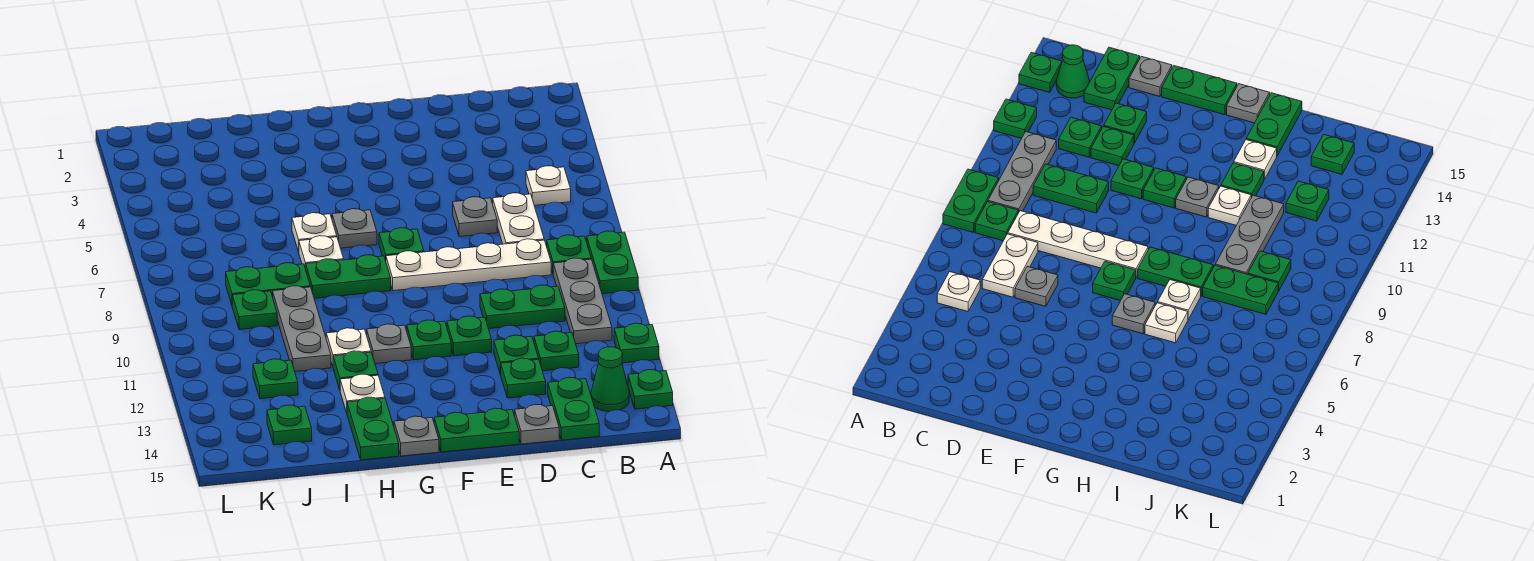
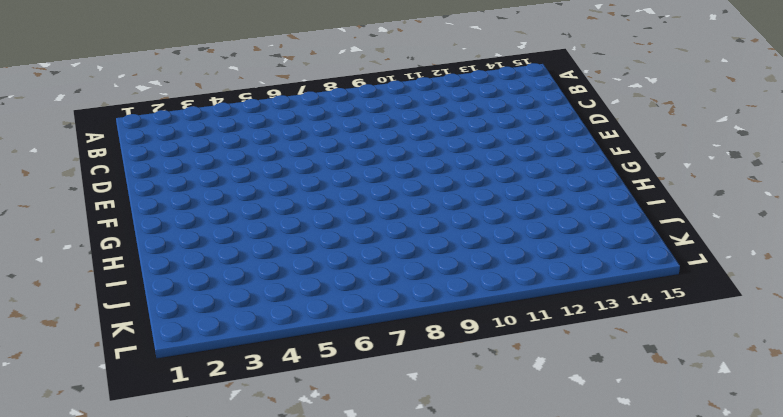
none -> green plate A8:A9 level 1
none -> green plate A12 level 1
none -> green plate A14 level 1
none -> white plate B5 level 1

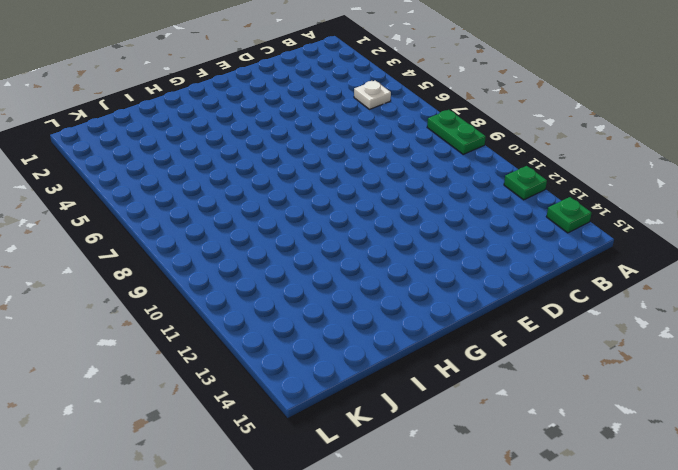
none -> green plate B8 level 1
none -> grey plate B9:B11 level 1
none -> green cone B14 level 1
none -> white plate C6:C7 level 1

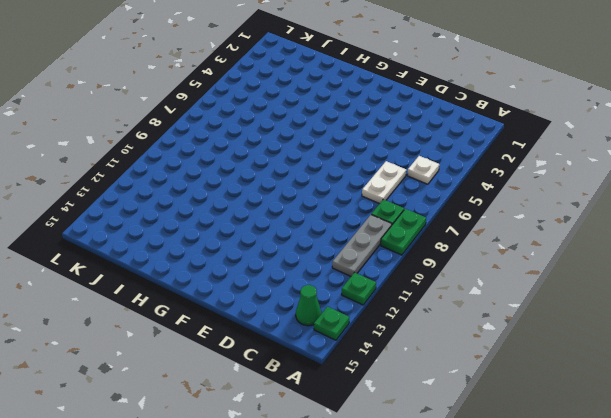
none -> white plate C8:F8 level 1
none -> green plate C10:D10 level 1
none -> green plate C12 level 1
none -> green plate C14:C15 level 1

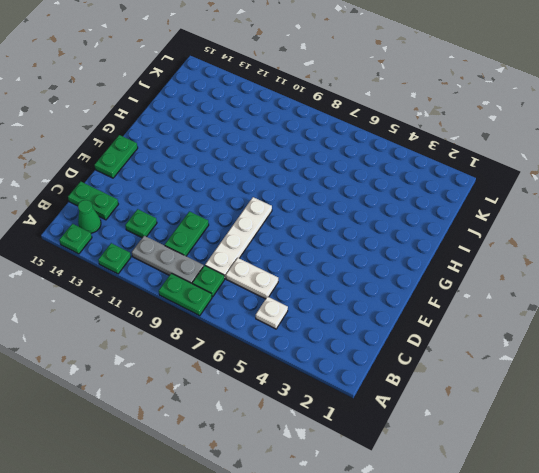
none -> grey plate D6 level 1
none -> green plate D12 level 1
none -> green plate D13 level 1
none -> grey plate D15 level 1

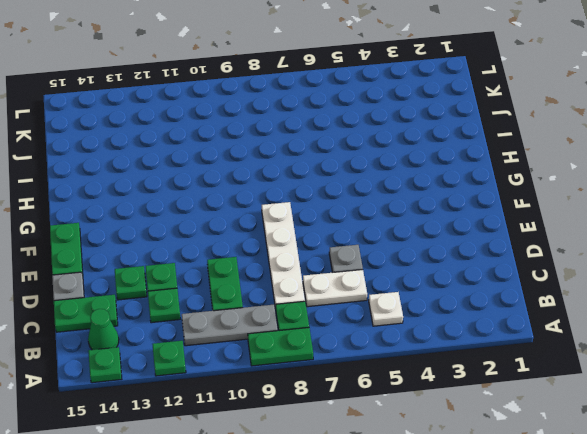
none -> green plate E11 level 1
none -> green plate F7 level 1
none -> green plate F11 level 1
none -> grey plate G6 level 1

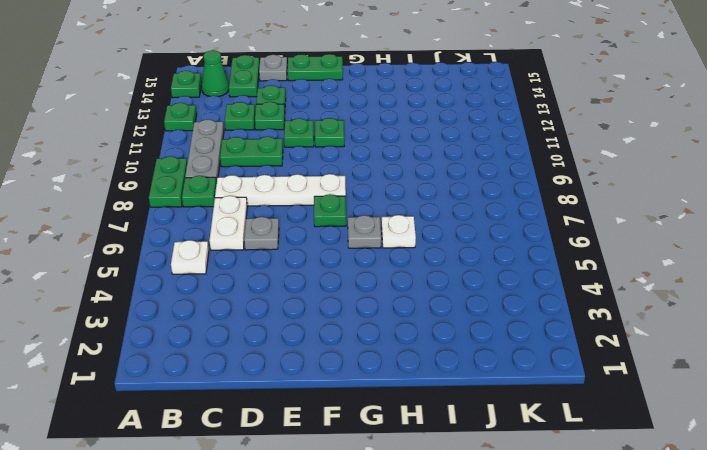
none -> green plate G8:H8 level 1
none -> grey plate G11 level 1
none -> grey plate G15 level 1
none -> white plate H7 level 1

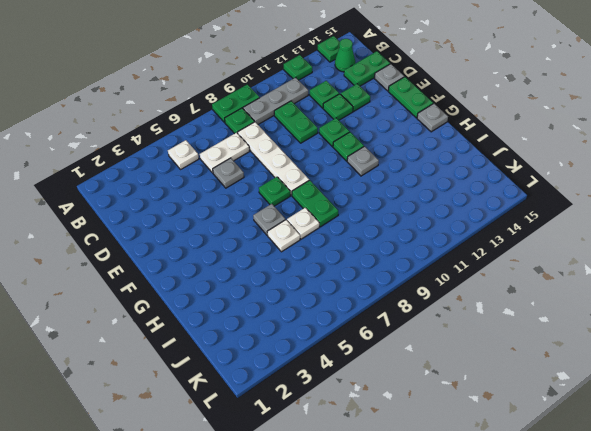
none -> white plate H11 level 1
none -> green plate H12 level 1
none -> white plate H13 level 1
none -> green plate H14:H15 level 1

